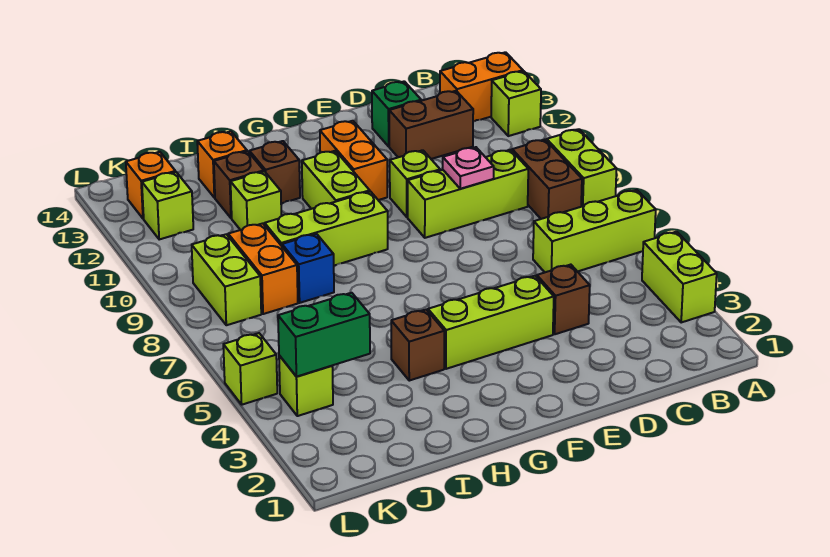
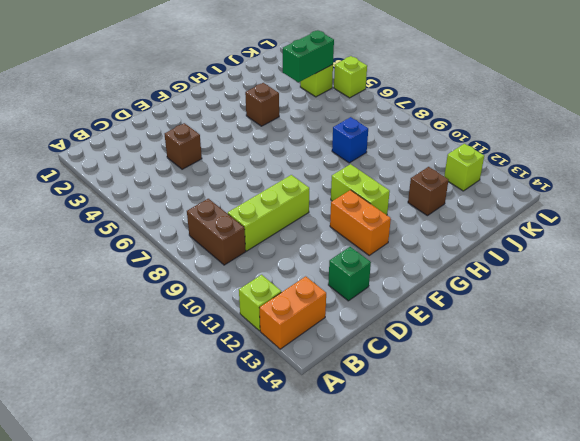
none -> lime brick A3:A4 level 1
none -> lime brick A6:C6 level 1
none -> lime brick A8:A9 level 1

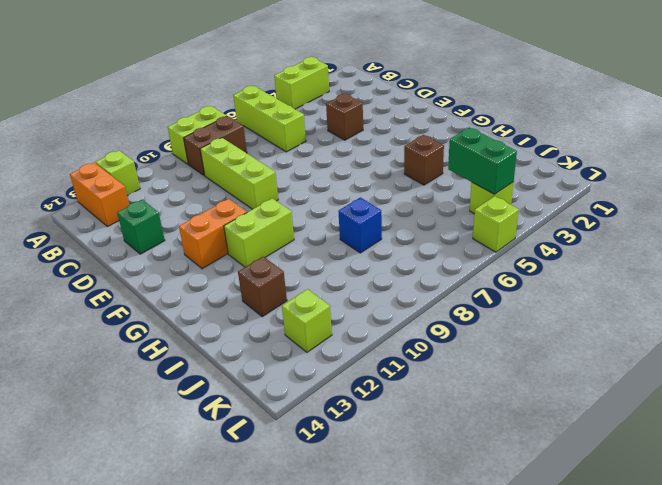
none -> brown brick C12:D12 level 1
none -> lime brick E4:G4 level 1
none -> lime brick E10 level 1

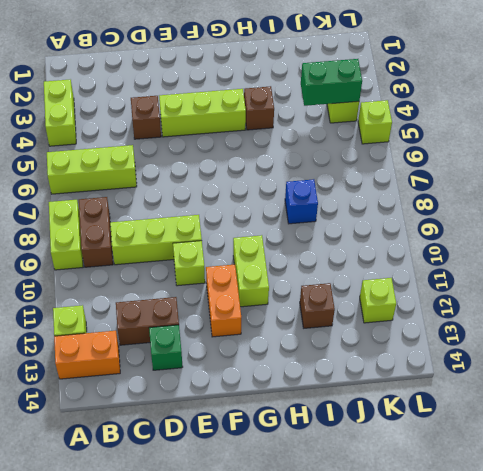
none -> lime brick G9:I9 level 1
none -> brown brick H12 level 1
none -> lime brick I11 level 1

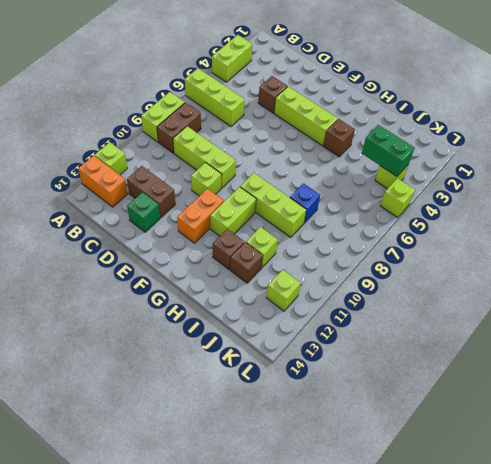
none -> orange brick I13 level 1
none -> orange brick J8:J9 level 1
none -> lime brick K8:K9 level 1

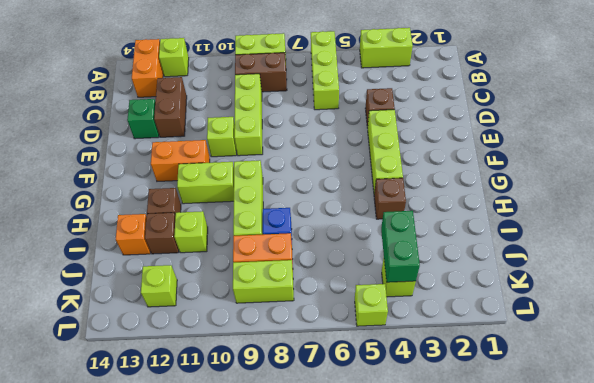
none -> orange brick K13 level 1
none -> pink plate D9 level 2

